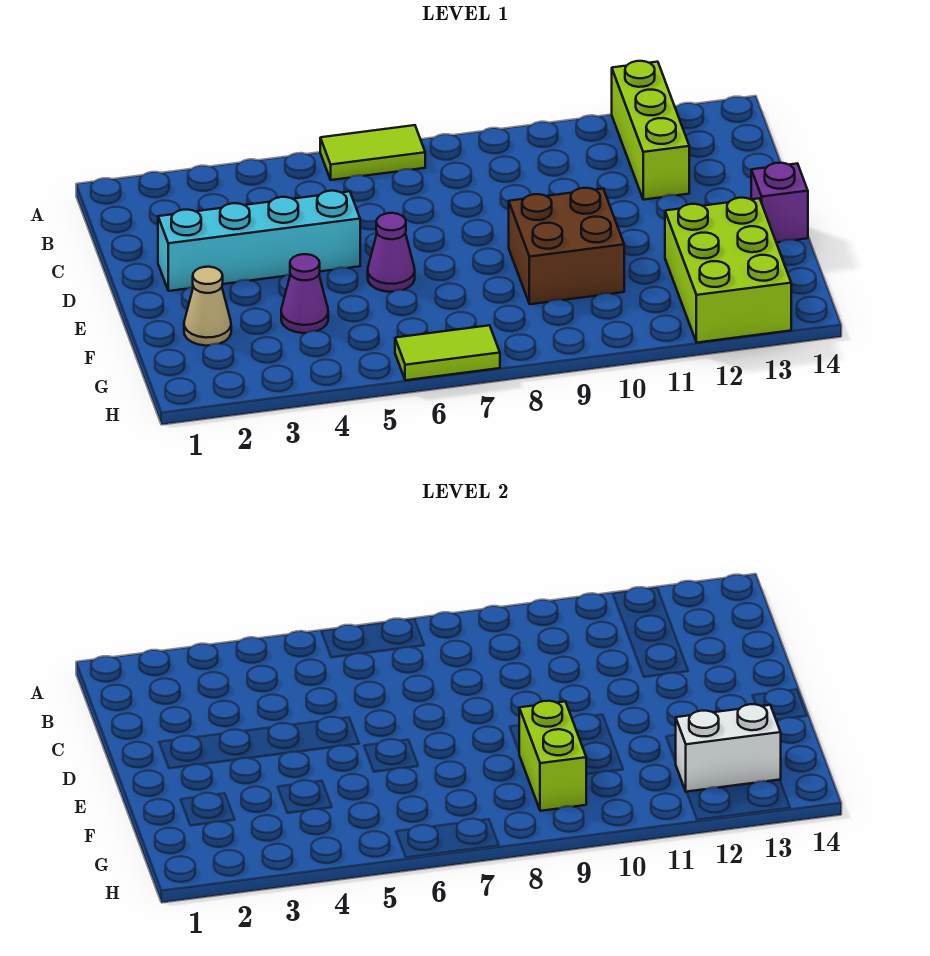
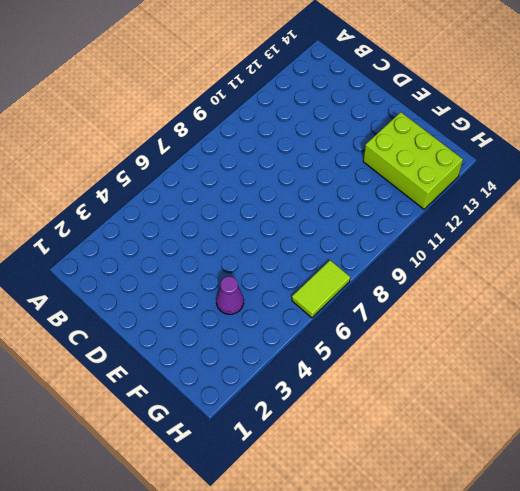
none -> lime tile A6:A7 level 1
none -> lime brick A12:C12 level 1
none -> cyan brick D2:D5 level 1

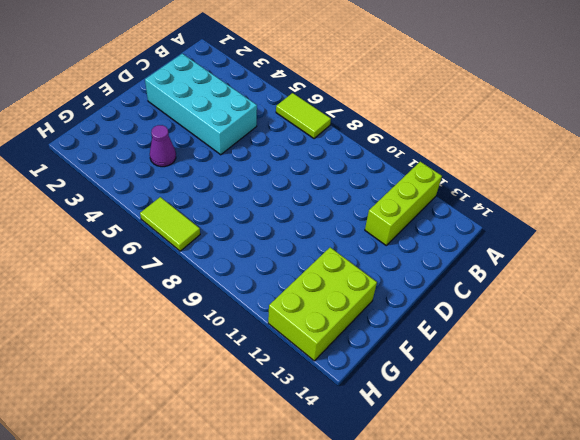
cyan brick C2:D5 level 1 -> cyan brick D2:D5 level 1
none -> purple cone E6 level 1
none -> brown brick E9:F10 level 1
none -> purple brick E14 level 1

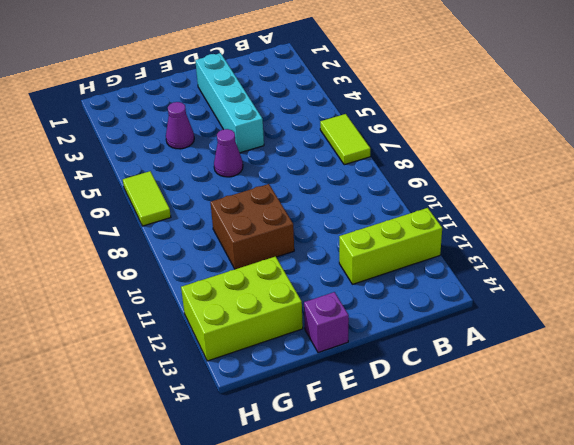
none -> tan cone F2 level 1
none -> lime brick F9:G9 level 2
none -> white brick G12:G13 level 2

